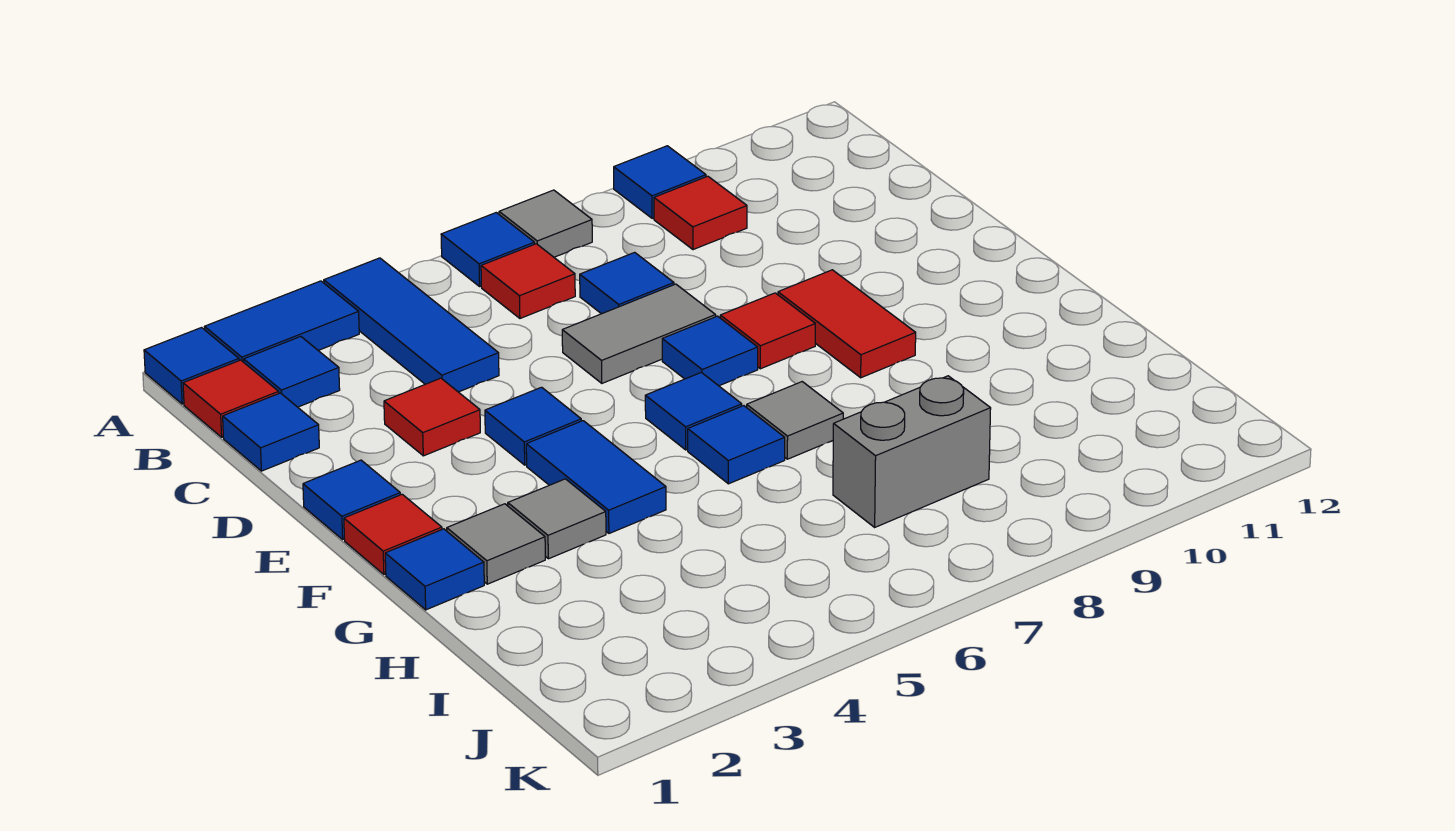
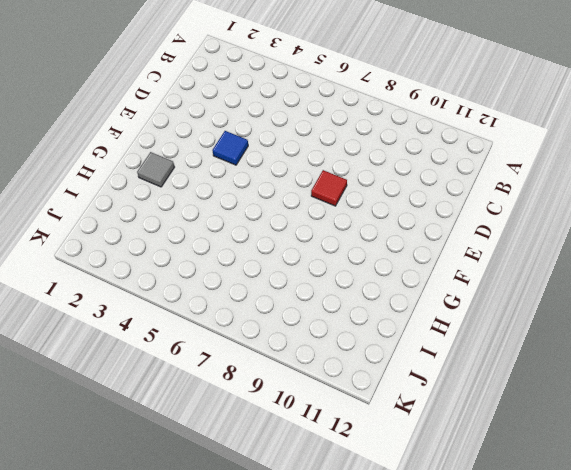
none -> blue tile A1 level 1
none -> blue tile A2:A3 level 1
none -> blue tile A4:C4 level 1

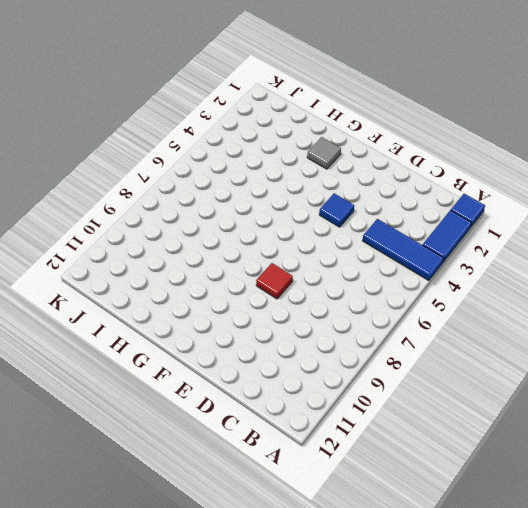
none -> blue tile A6 level 1
none -> grey tile A7 level 1
none -> blue tile A9 level 1

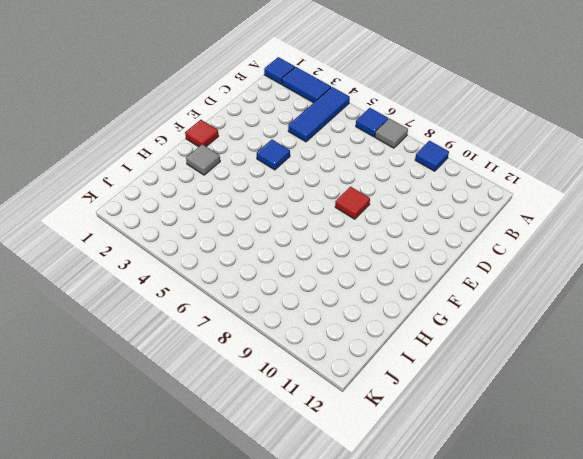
none -> red tile B1 level 1
none -> blue tile B2 level 1
none -> red tile B6 level 1

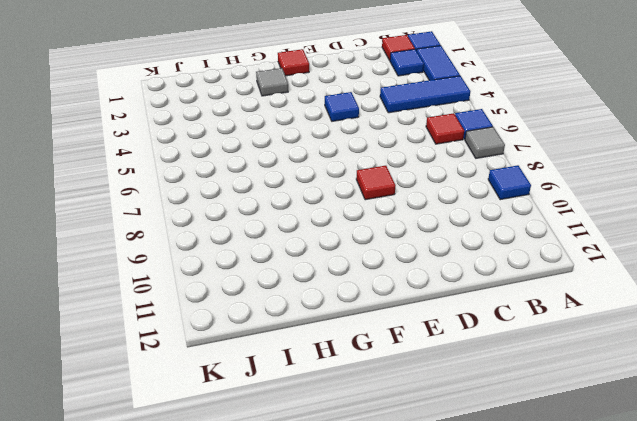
none -> red tile B9 level 1
none -> blue tile C1 level 1
none -> blue tile C7 level 1

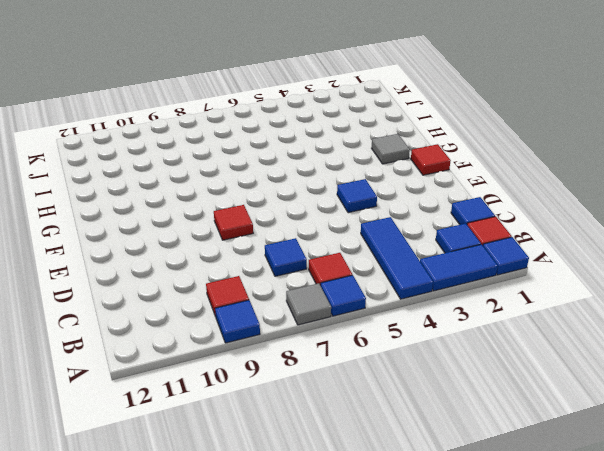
none -> red tile D3 level 1
none -> grey tile D6:D7 level 1
none -> blue tile E1 level 1

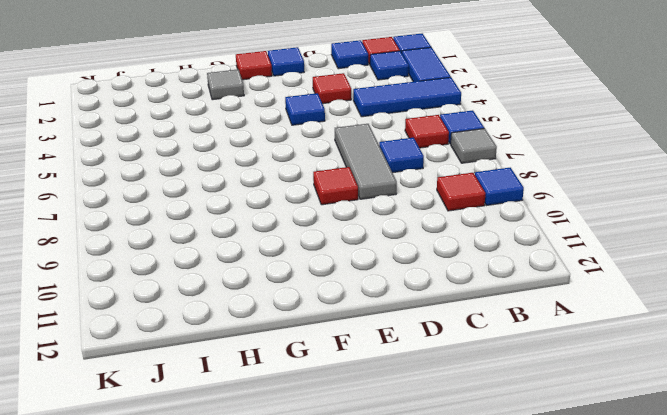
grey tile D6:D8 level 1 -> grey tile D6:D7 level 1
none -> blue tile E7 level 1
none -> red tile E9:F9 level 1
none -> blue tile F4:G4 level 1

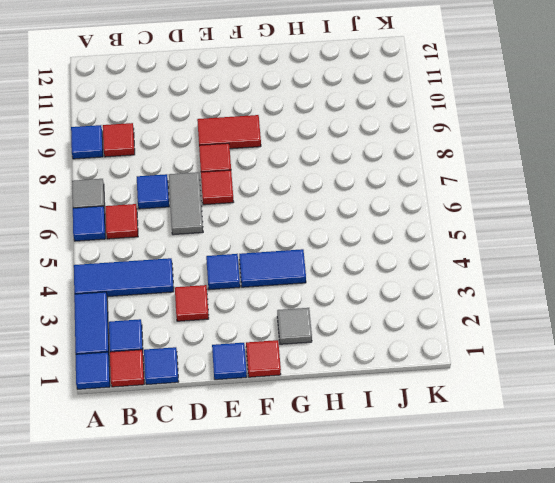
red tile E7 level 1 -> blue tile E7 level 1
none -> blue tile F6 level 1
none -> blue tile G1 level 1
none -> grey tile G3 level 1

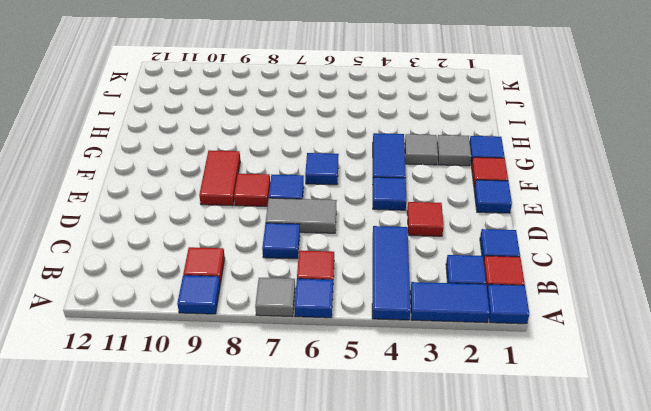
none -> blue tile G6 level 1
none -> grey tile G7 level 1
none -> grey brick I7:I8 level 1

